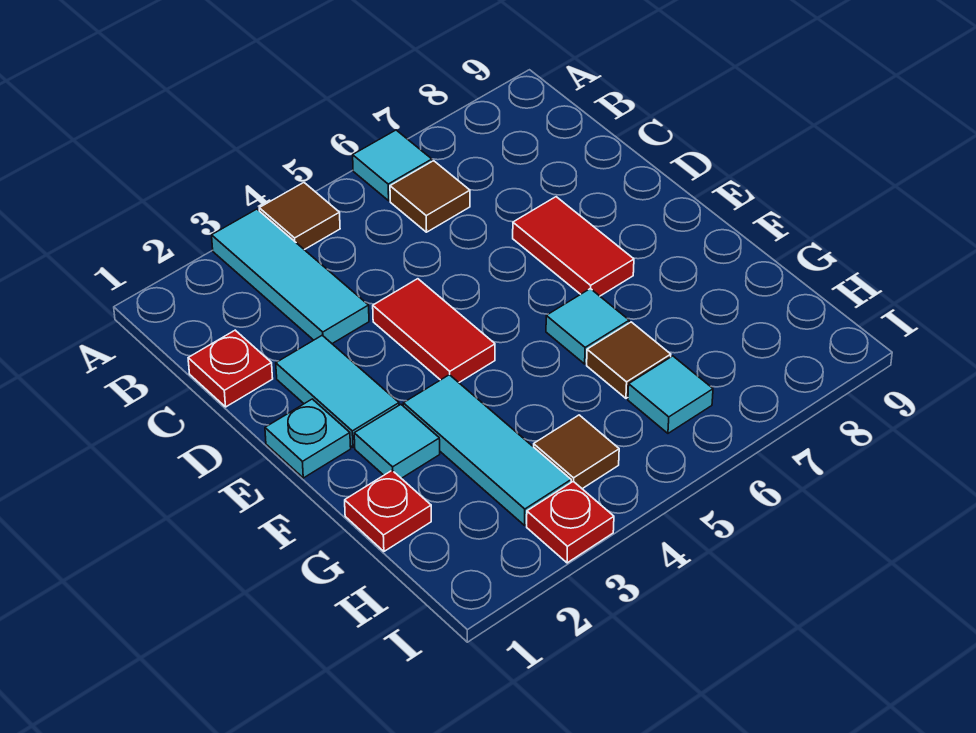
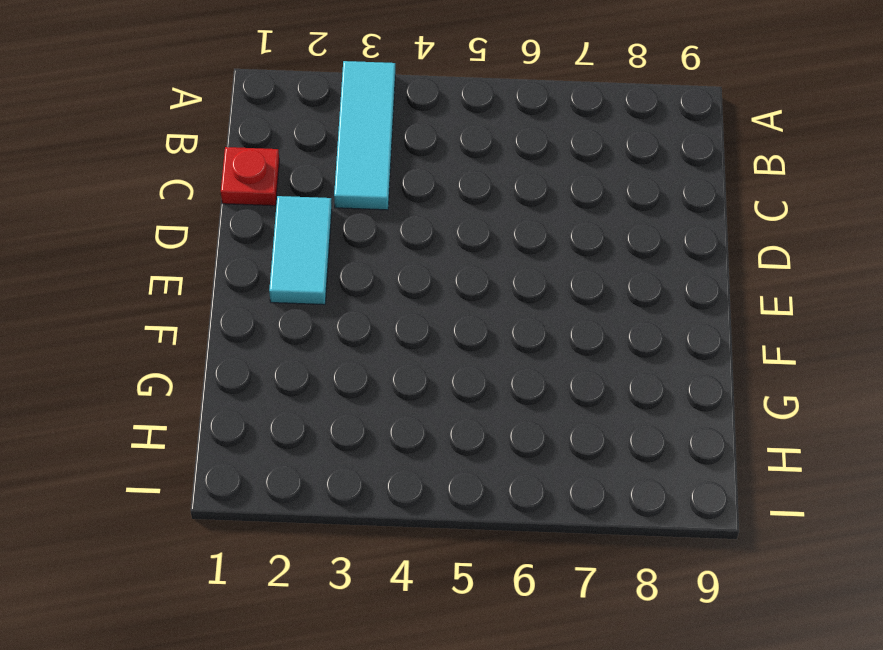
none -> brown tile A4 level 1
none -> cyan tile A6 level 1
none -> brown tile B6 level 1

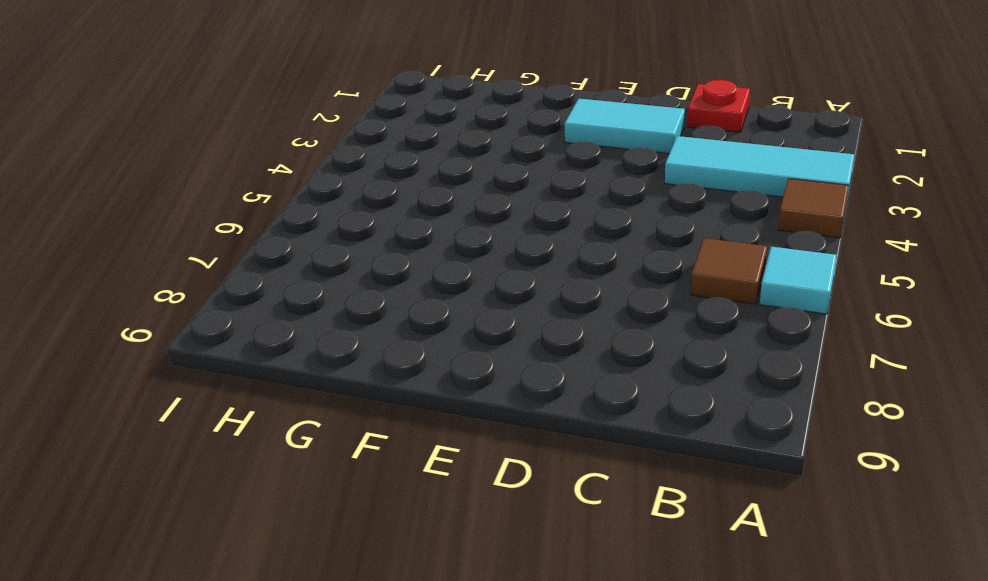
none -> red tile D4:E4 level 1
none -> red tile D7:E7 level 1
none -> cyan plate E1 level 1

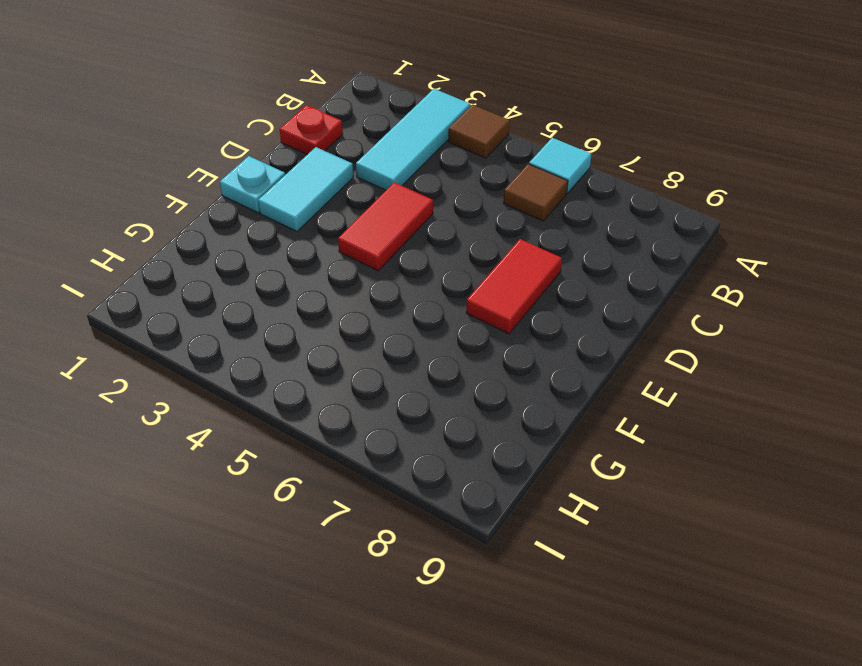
none -> cyan tile F2 level 1
none -> cyan tile F3:H3 level 1
none -> cyan tile F6 level 1

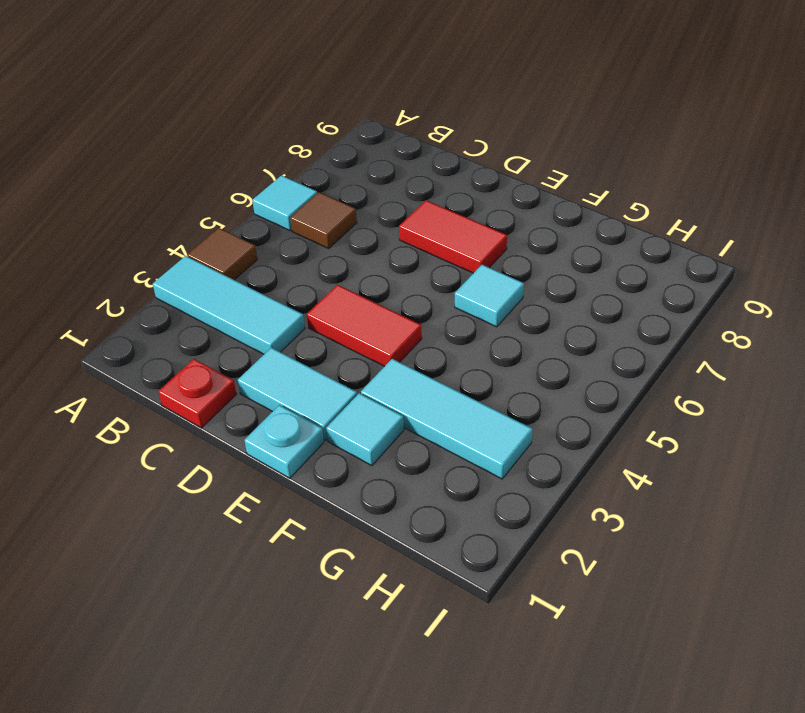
none -> red plate G1 level 1
none -> brown tile G6 level 1
none -> brown tile H4 level 1

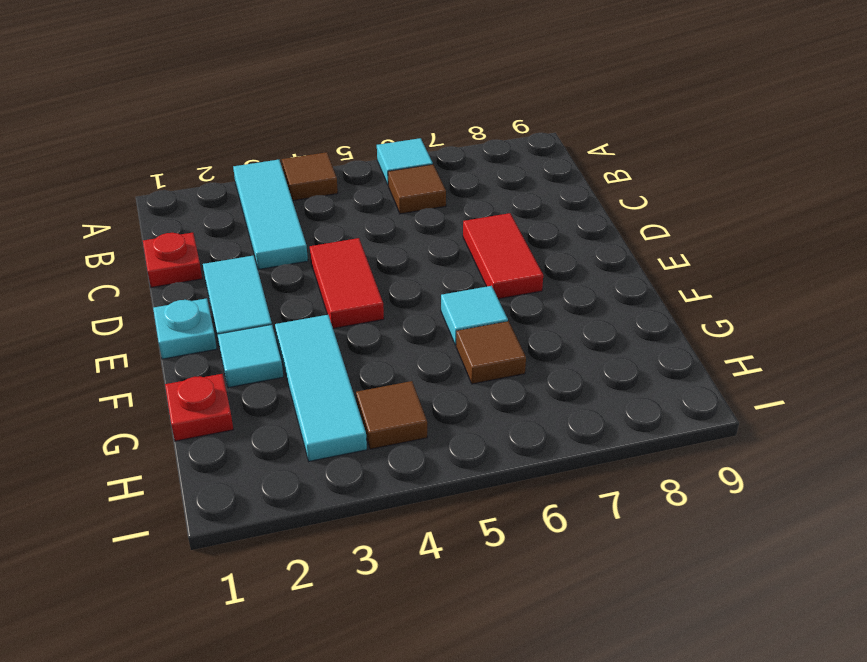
none -> cyan tile H6 level 1
none -> red plate I3 level 1

